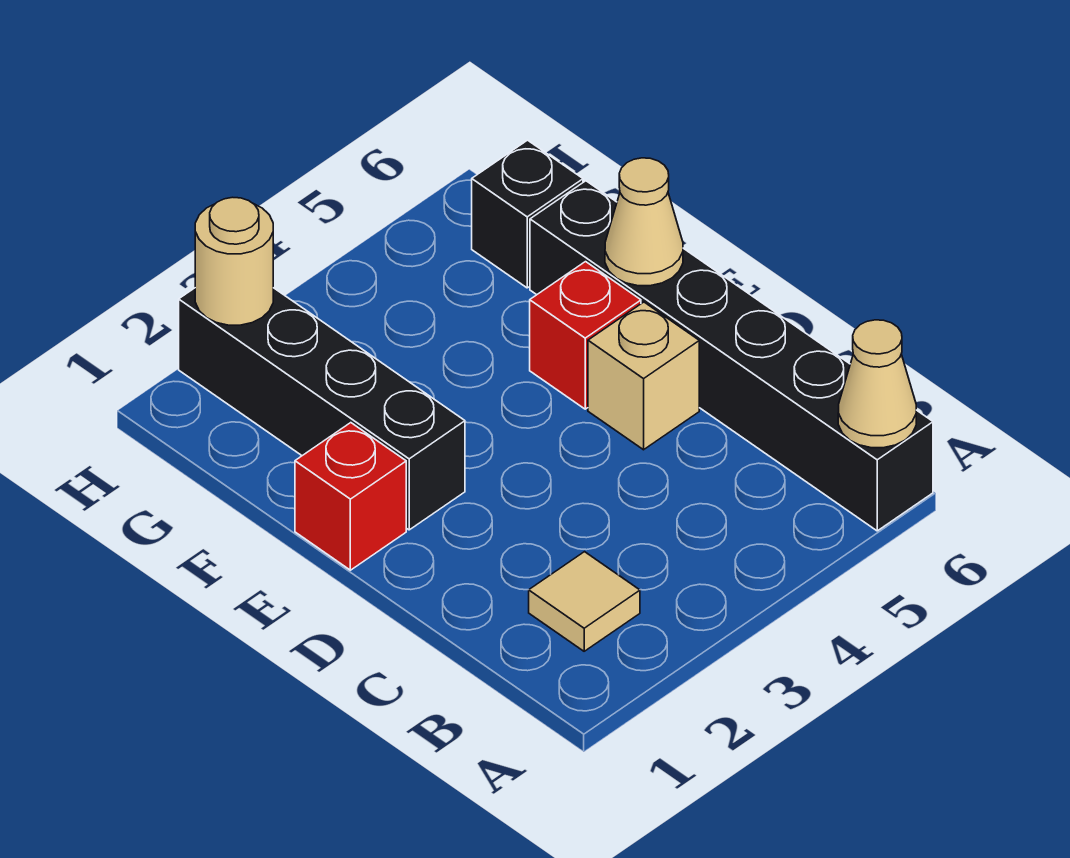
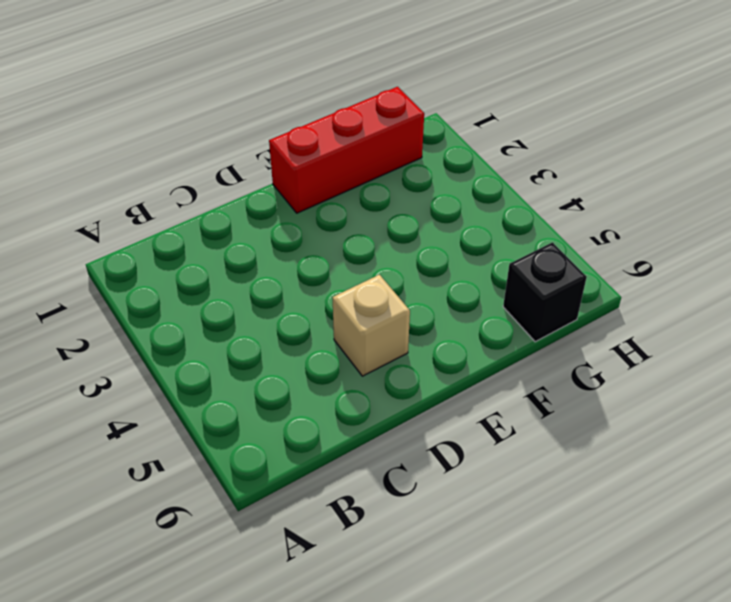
red brick E1:G1 level 1 -> red brick E1 level 1
none -> black brick A6:F6 level 1
none -> tan tile B2 level 1

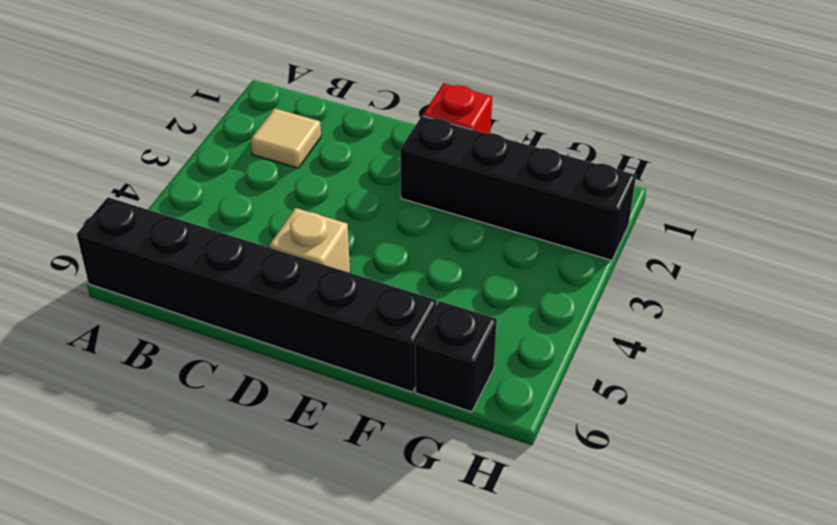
none -> red brick E5 level 1
none -> tan cone A6 level 2

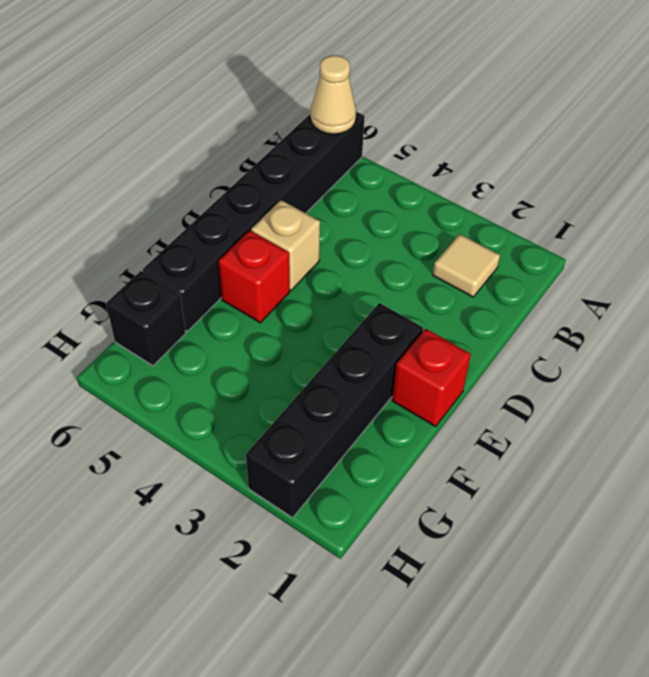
none -> tan cone E6 level 2
none -> tan round brick H2 level 2

